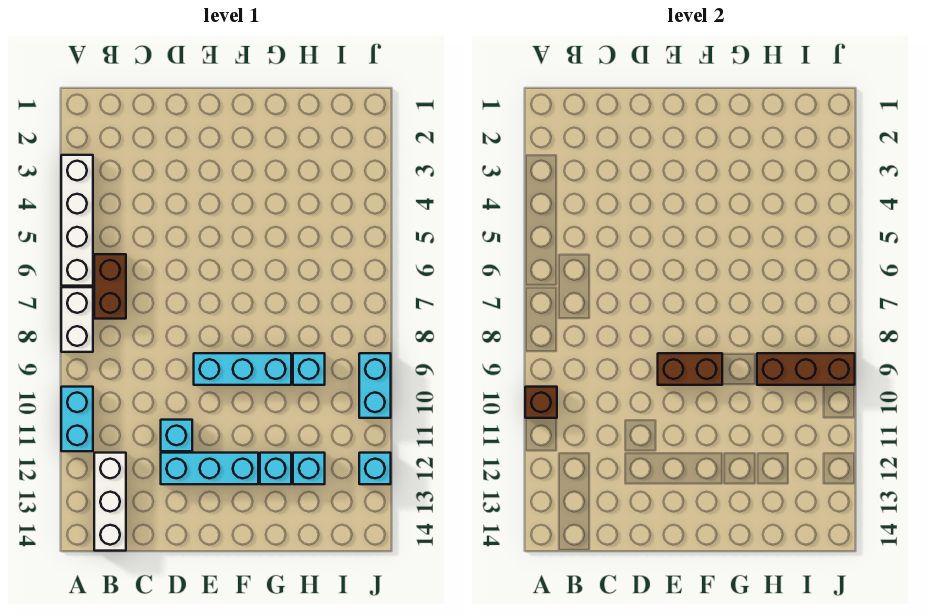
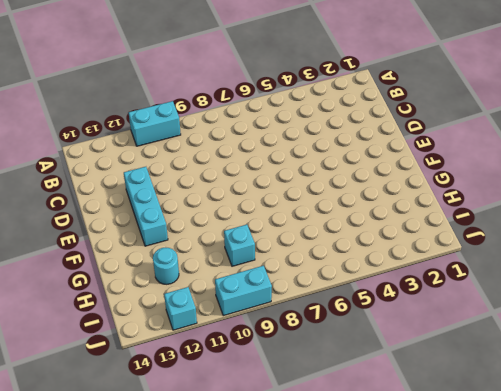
cyan round brick H12 level 1 -> cyan brick H12 level 1
none -> white brick A3:A6 level 1
none -> white brick A7:A8 level 1
none -> brown brick B6:B7 level 1

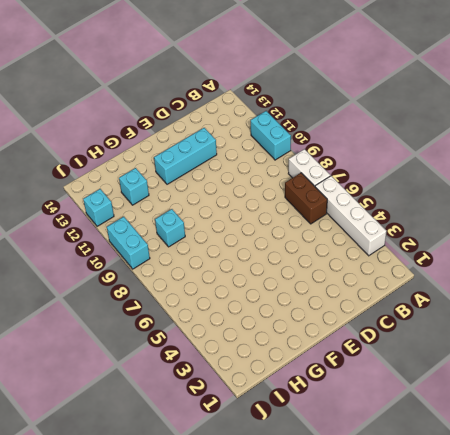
none -> white brick B12:B14 level 1
none -> cyan brick D11 level 1
none -> cyan brick E9:G9 level 1

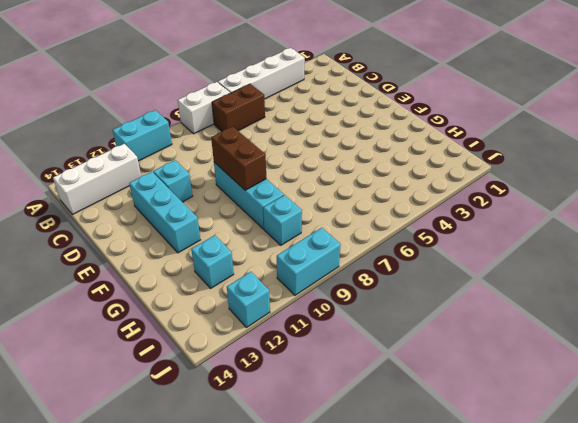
none -> cyan brick G12 level 1
none -> brown brick A10 level 2
none -> brown brick H9:J9 level 2

